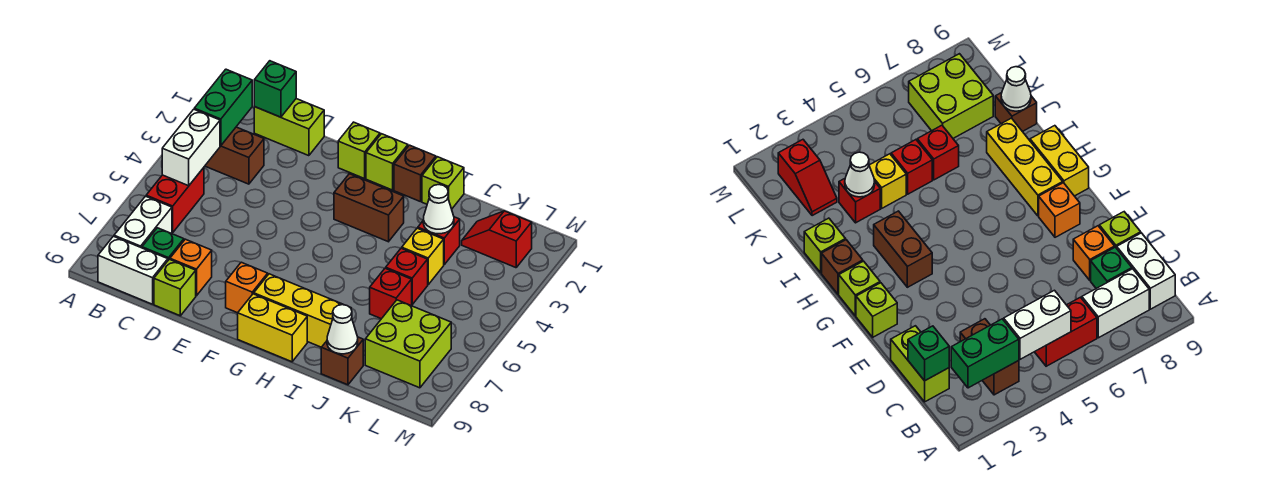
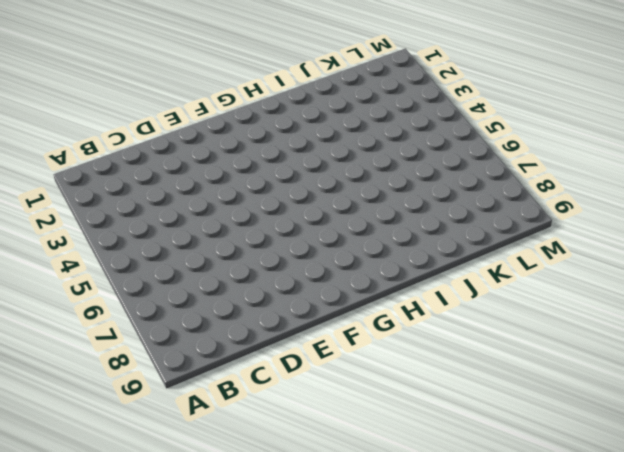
none -> brown brick B3:C3 level 1
none -> red brick B5:B6 level 1
none -> white brick B7:B8 level 1

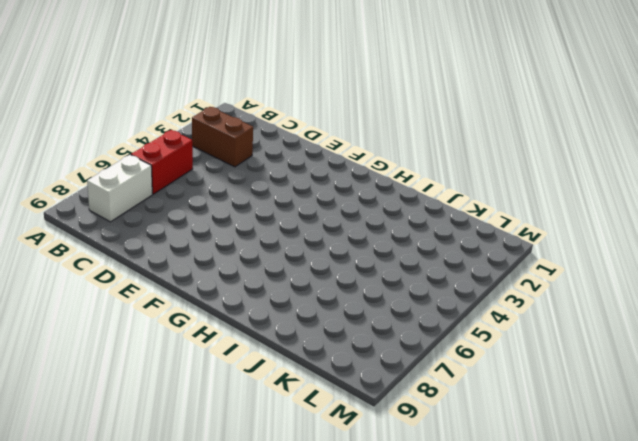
none -> white brick B9:C9 level 1
none -> lime brick C1:D1 level 1
none -> green brick C8 level 1

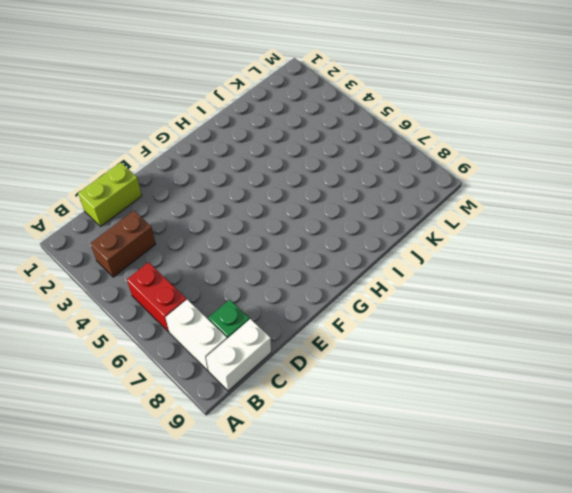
none -> orange brick D8 level 1
none -> lime brick D9 level 1
none -> lime brick F1 level 1

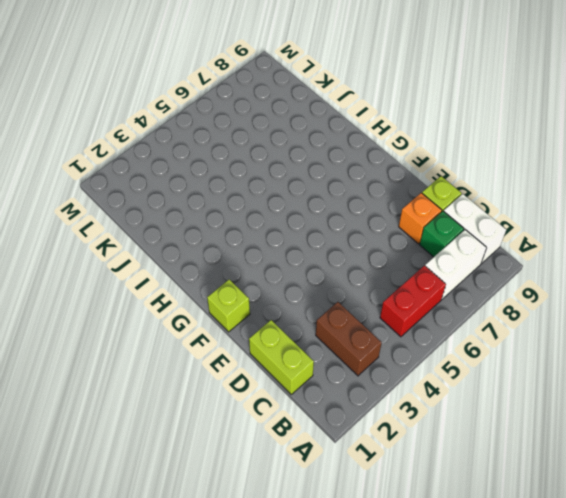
none -> orange brick F8 level 1
none -> lime brick G1 level 1
none -> brown brick G3:H3 level 1

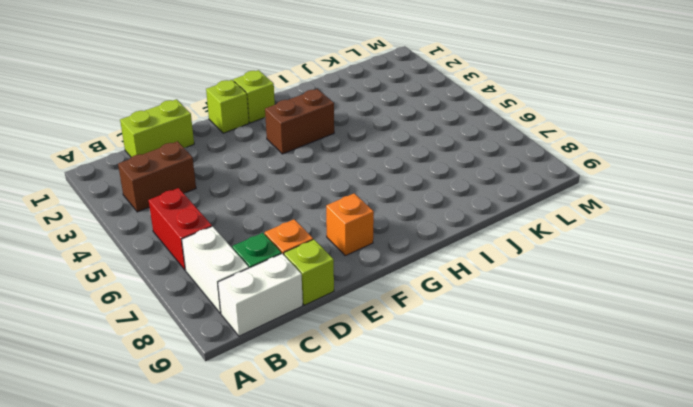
none -> yellow brick G8:I8 level 1
none -> yellow brick G9:H9 level 1
none -> brown brick H1 level 1

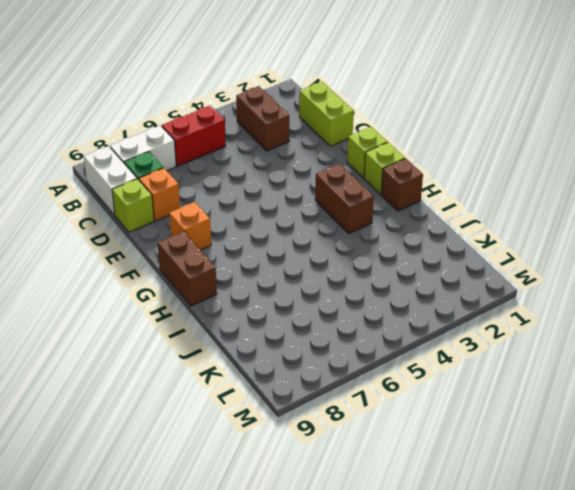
brown brick G9:H9 level 1 -> yellow brick G9:H9 level 1
none -> yellow brick G8:I8 level 1
none -> lime brick I1 level 1
none -> red brick J3 level 1

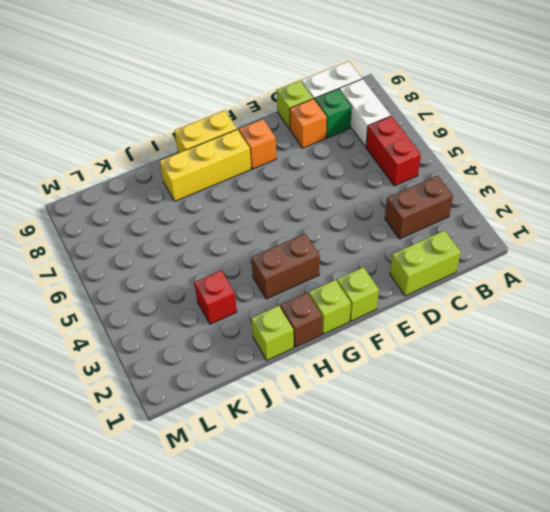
none -> yellow brick J4 level 1
none -> red brick J5 level 1
none -> red brick J6 level 1

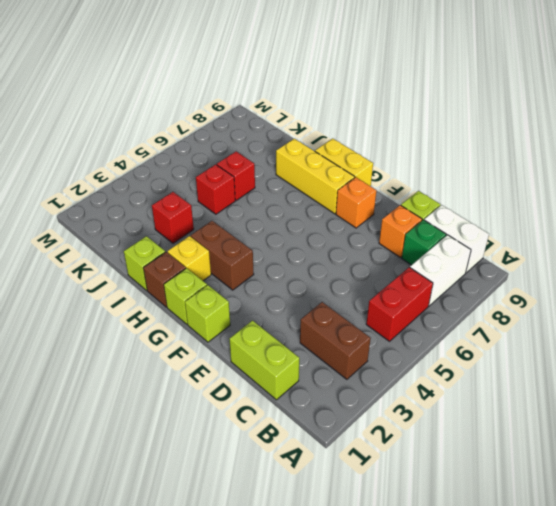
yellow brick H2 level 1 -> yellow brick J4 level 1
none -> brown brick J9 level 1
none -> red slope K2:L2 level 1 top L
none -> lime brick K7:L8 level 1

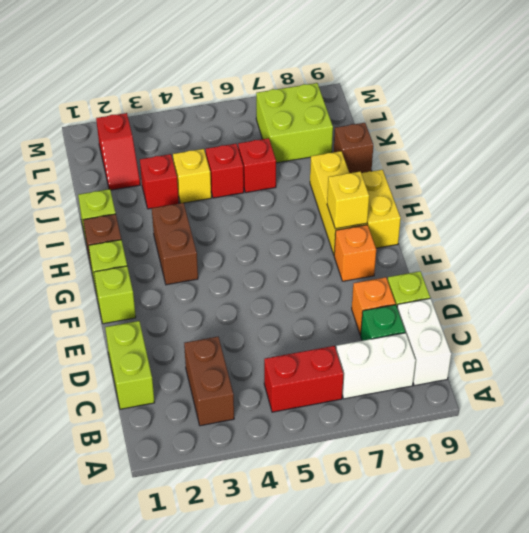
yellow brick G8 level 2 -> none
none -> green brick B2:B3 level 2
none -> white brick B4:B5 level 2
none -> green brick C1 level 2

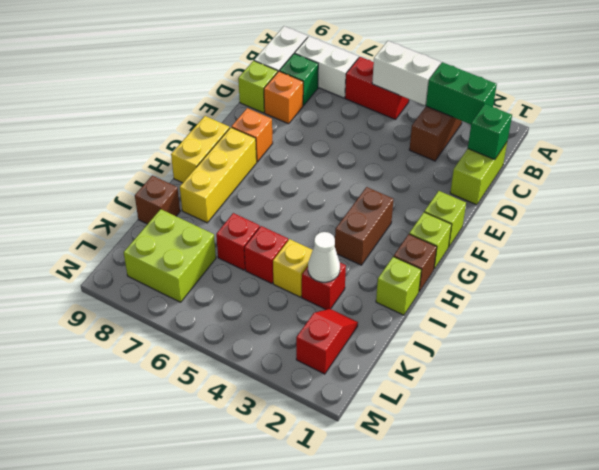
none -> white cone J9 level 2

